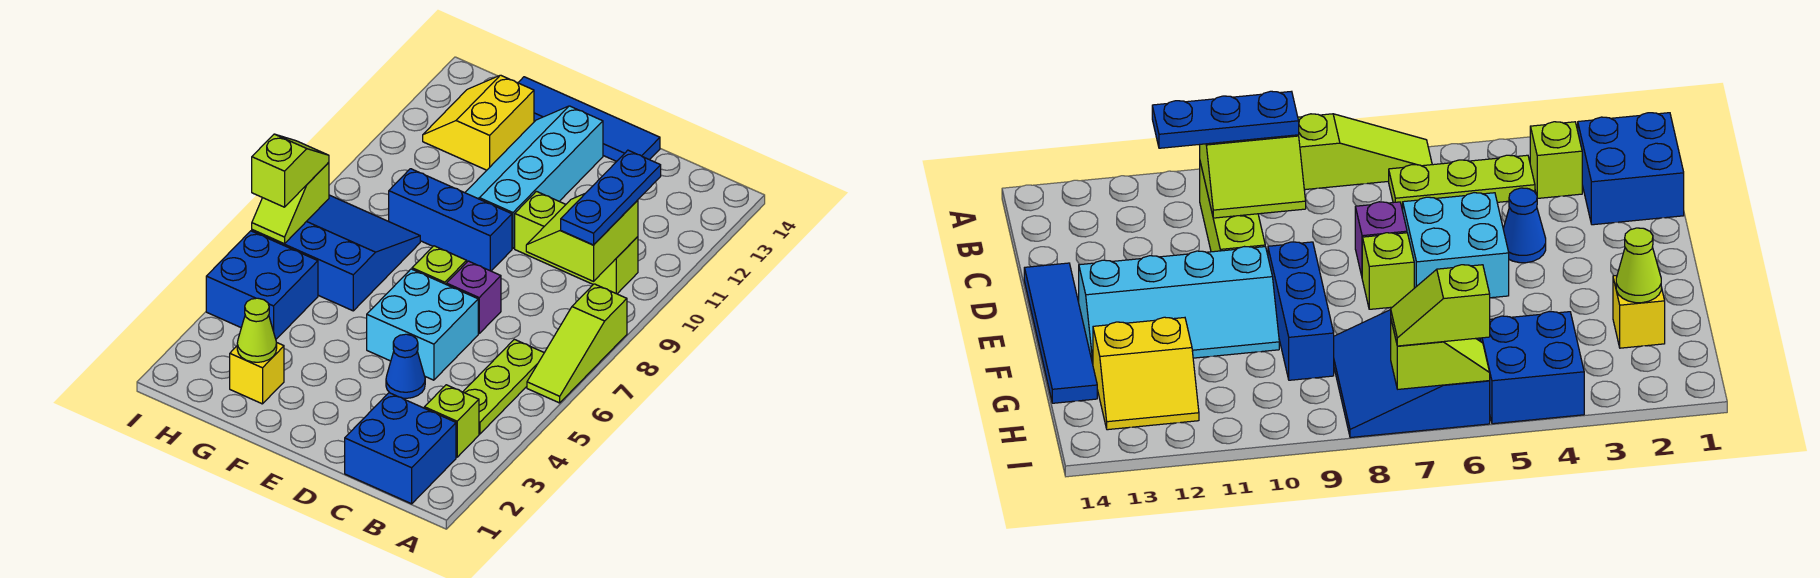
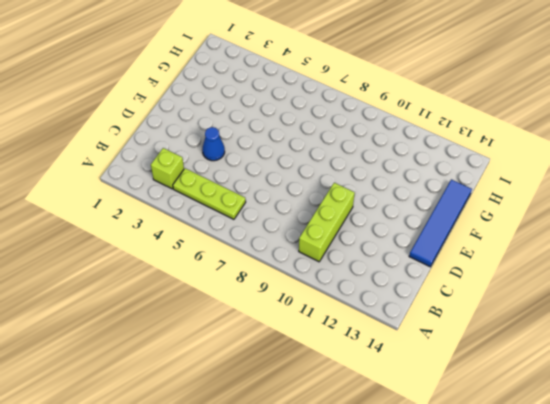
none -> lime slope A6:A8 level 1 top 8
none -> blue brick B1:C2 level 1
none -> cyan brick D5:E6 level 1

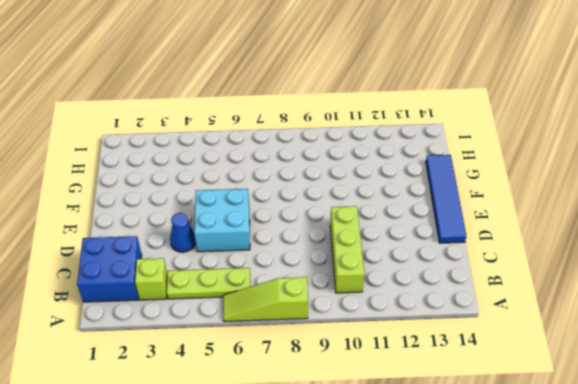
none -> purple brick D7 level 1
none -> lime brick E7 level 1
none -> blue brick E9:G9 level 1

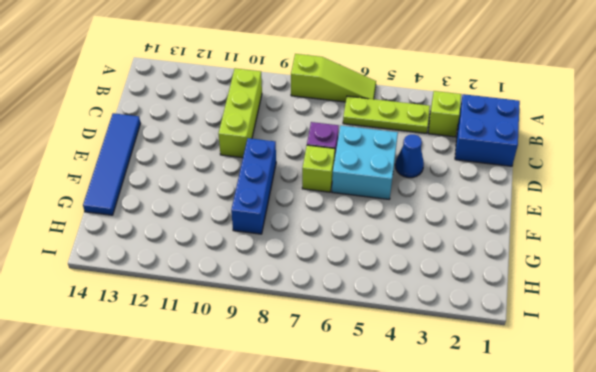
none -> cyan slope E10:F13 level 1 top E
none -> yellow brick G2 level 1
none -> blue slope G6:I8 level 1 top 6

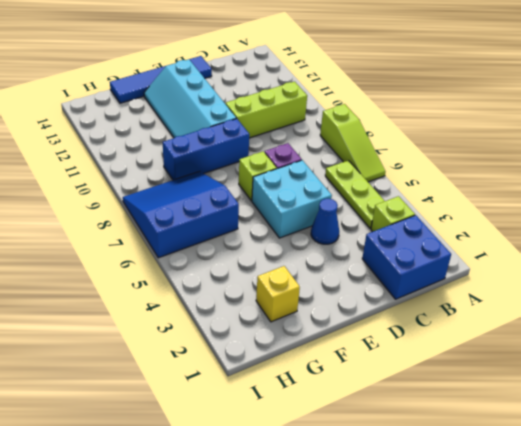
none -> yellow slope G12:H13 level 1 top G
none -> blue brick H4:I5 level 1
none -> lime slope B9:C10 level 2 top B

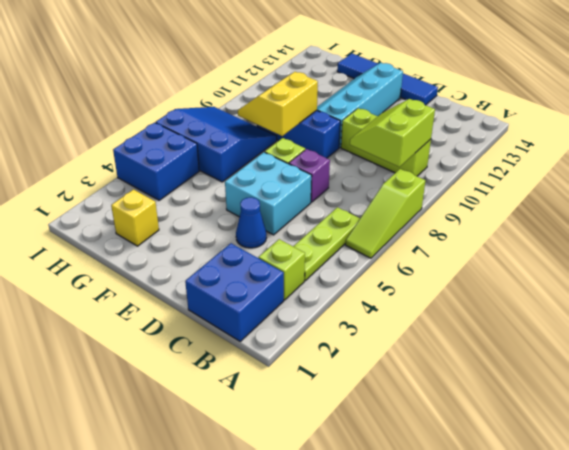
yellow slope F8:G9 level 2 top F -> yellow slope G12:H13 level 1 top G
none -> lime cone G2 level 2
none -> lime slope I6:I7 level 2 top 7
none -> blue plate B9:B11 level 3

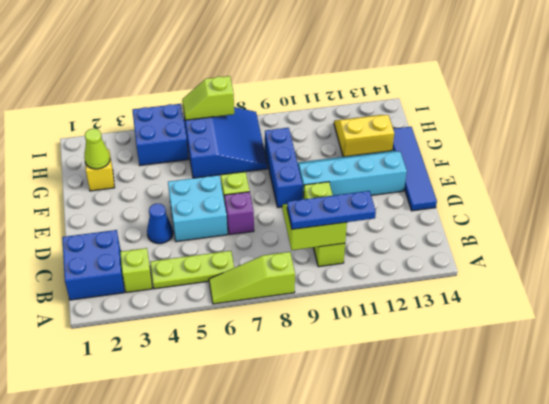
none -> lime slope I6:I7 level 3 top 6

